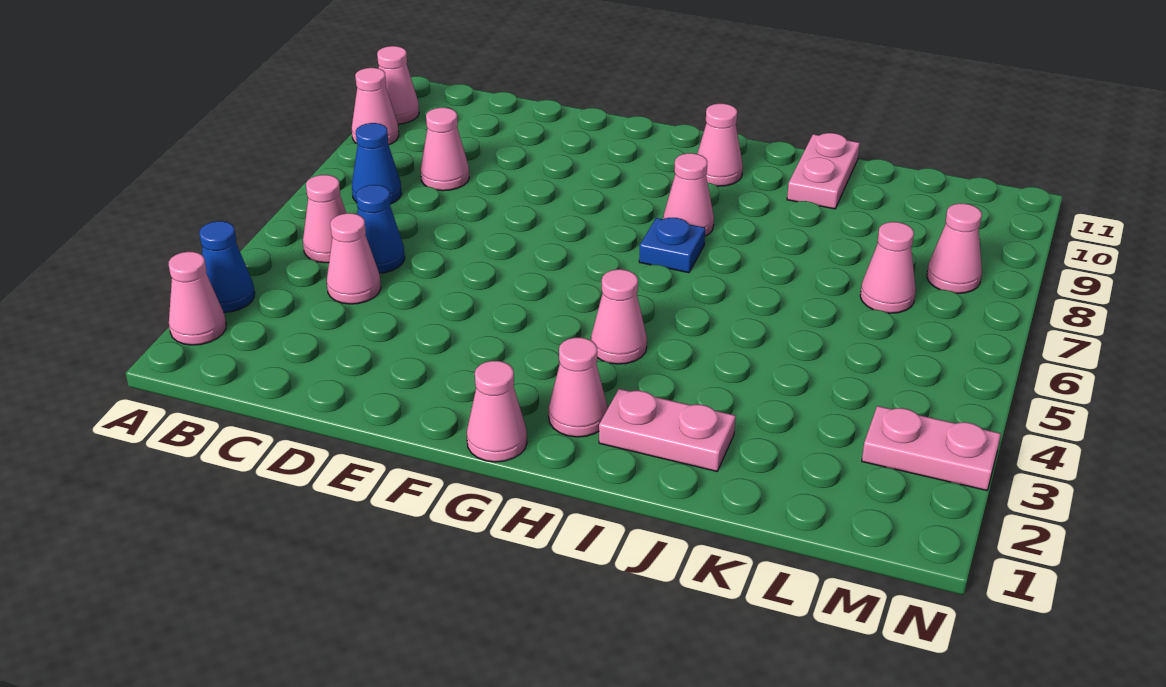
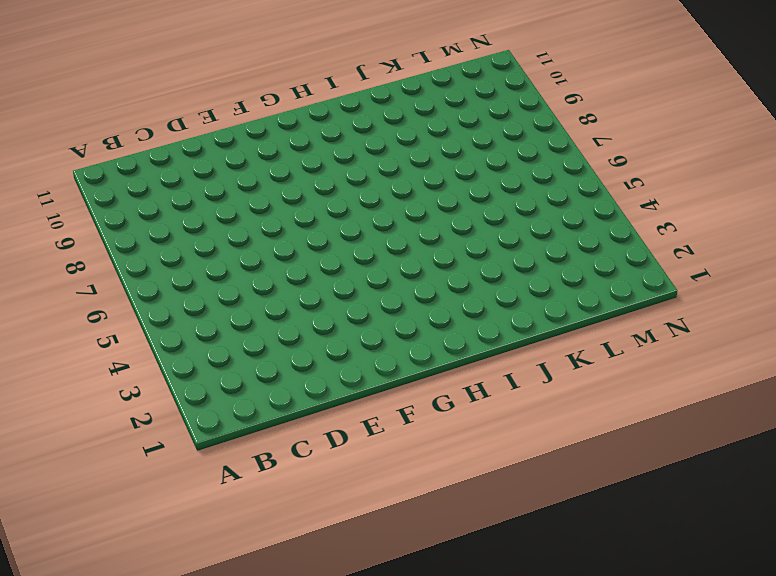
none -> pink cone A2 level 1
none -> blue cone A3 level 1
none -> pink cone A9 level 1

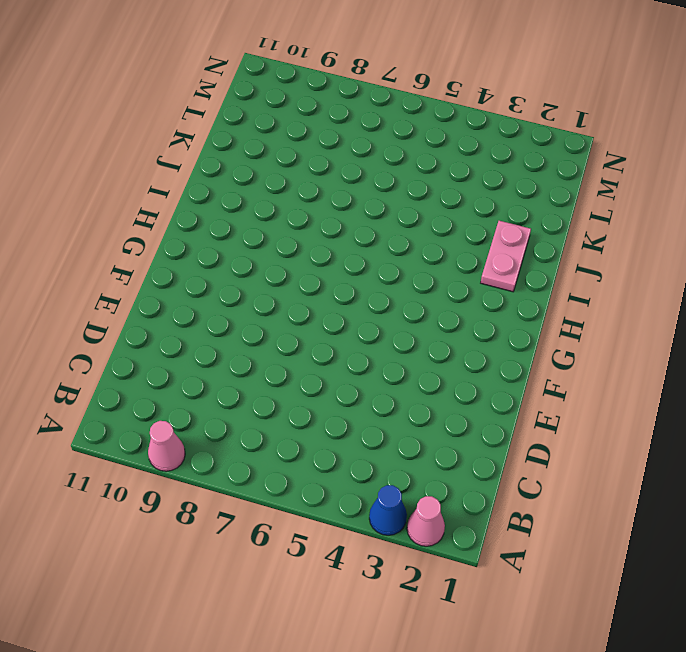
none -> pink cone A10 level 1
none -> pink cone B5 level 1
none -> blue cone B7 level 1

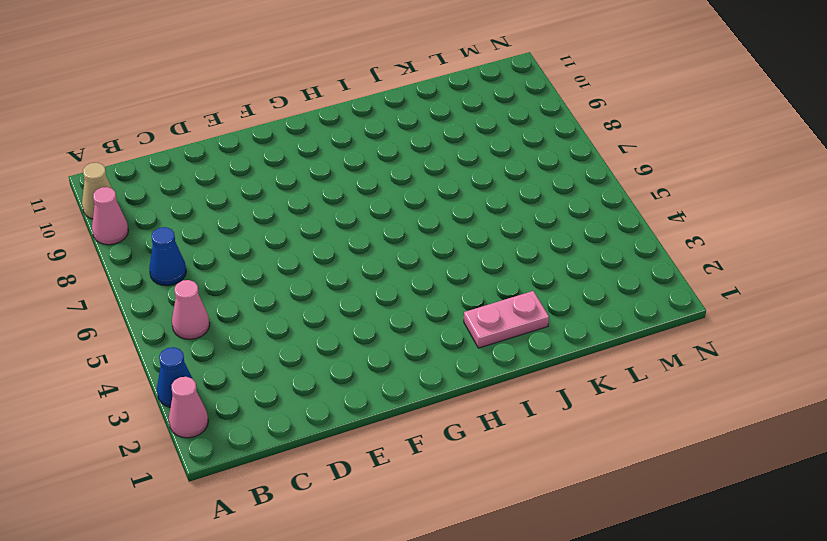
tan cone A10 level 1 -> pink cone A10 level 1
none -> pink cone C4 level 1
none -> blue cone C5 level 1
none -> pink cone C8 level 1

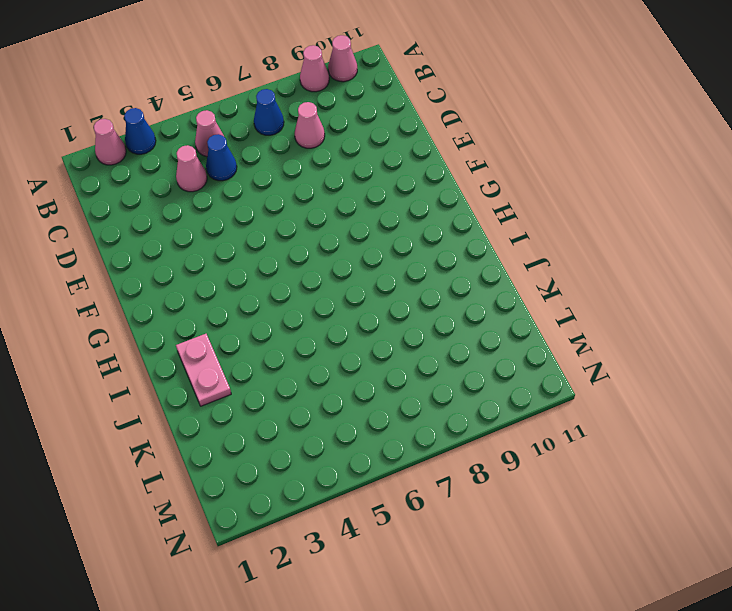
none -> pink cone G1 level 1
none -> pink cone H2 level 1
none -> pink cone H4 level 1

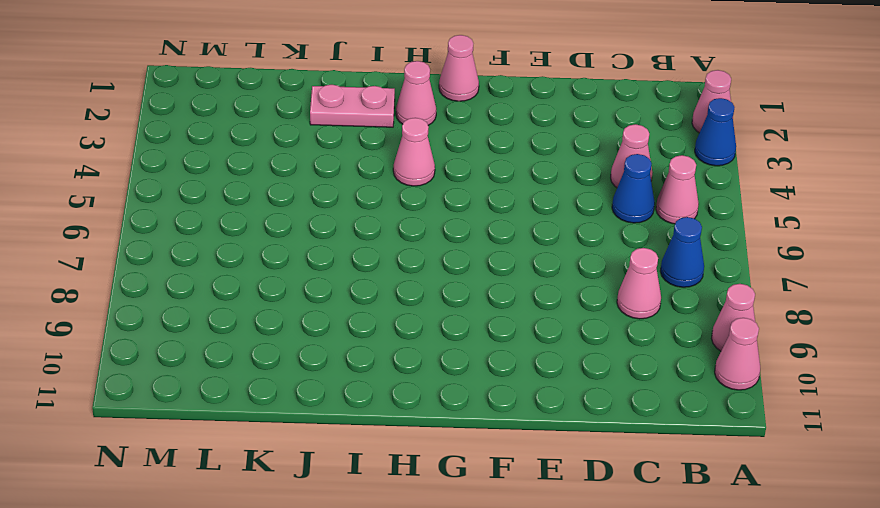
none -> blue plate H7 level 1
none -> pink cone H8 level 1
none -> pink cone H10 level 1

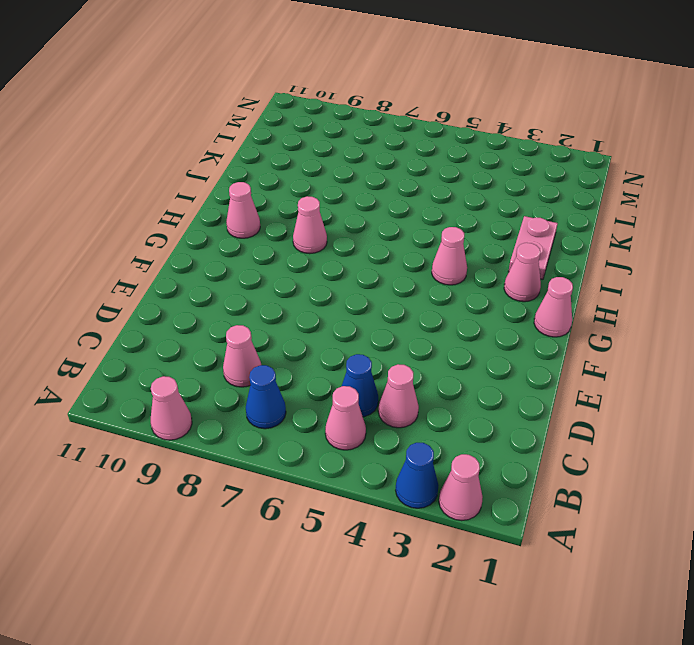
none -> pink cone A10 level 1
none -> blue plate H7 level 1
none -> pink plate J10:J11 level 1

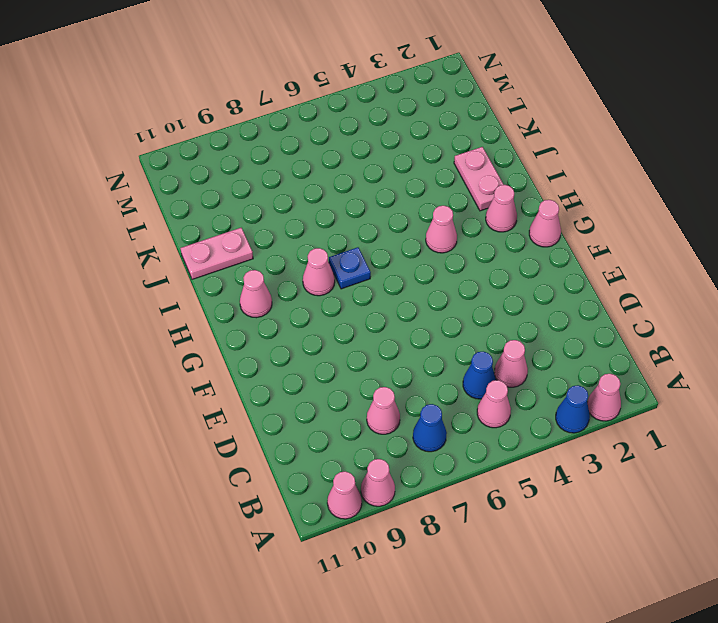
none -> pink cone L7 level 1
none -> pink plate M3:N3 level 1
none -> pink cone M8 level 1

